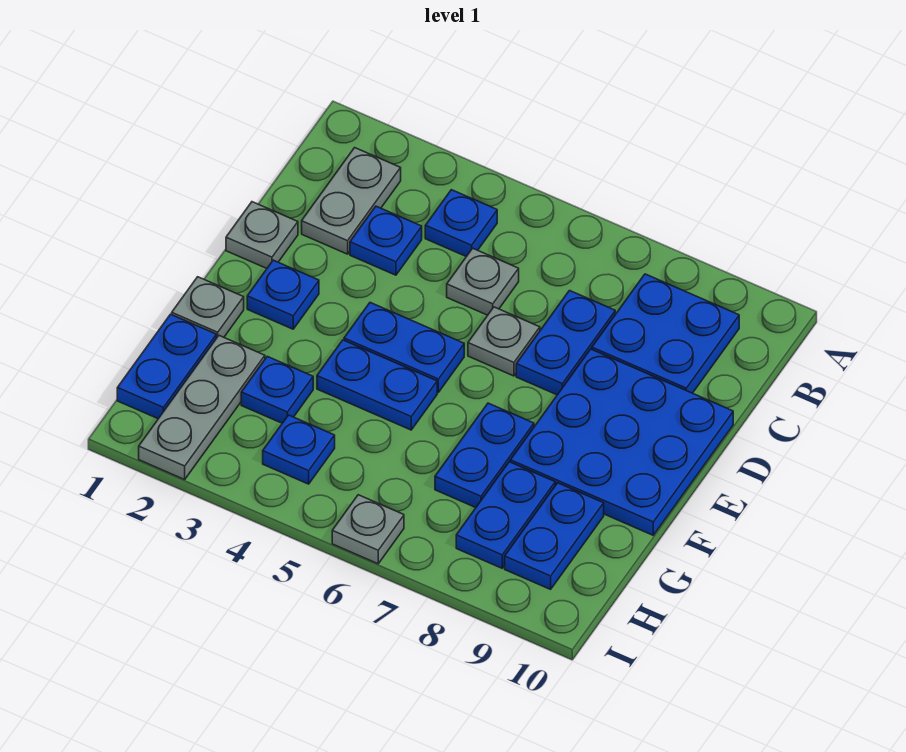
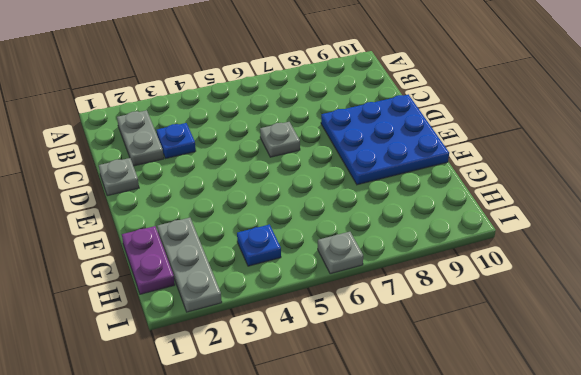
purple plate G1:H1 level 1 -> blue plate G1:H1 level 1
none -> blue plate B4 level 1
none -> blue plate B8:C9 level 1
none -> grey plate C5 level 1

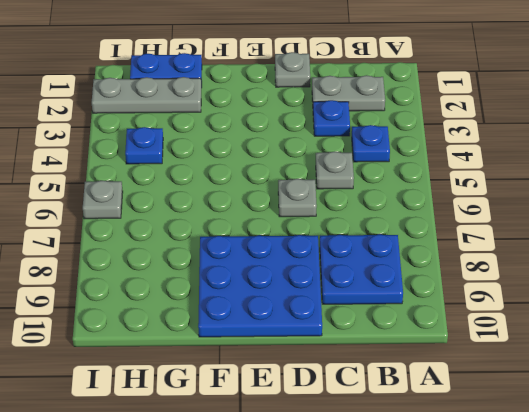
none -> blue plate C7:D7 level 1
none -> blue plate E2 level 1
none -> blue plate E4:E5 level 1

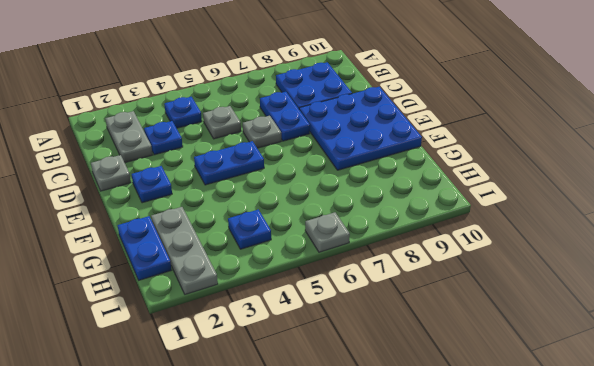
none -> grey plate F1 level 1
none -> blue plate F4:F5 level 1
none -> blue plate F7:G7 level 1

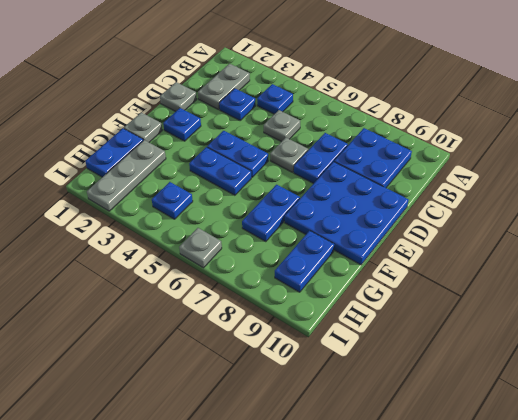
none -> blue plate G3 level 1
none -> blue plate G8:H8 level 1

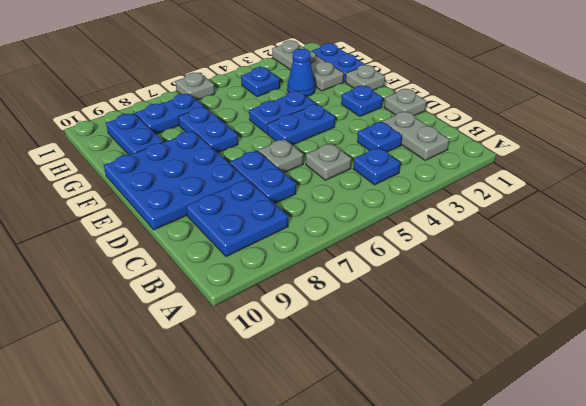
blue cone G3 level 1 -> blue plate G3 level 1
blue plate H7:H8 level 1 -> blue plate G8:H8 level 1

